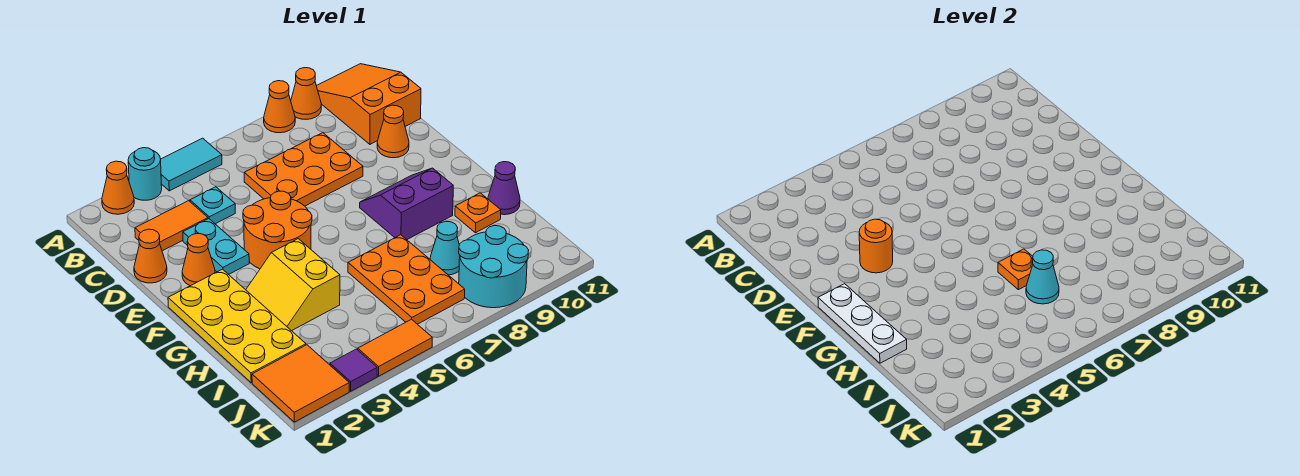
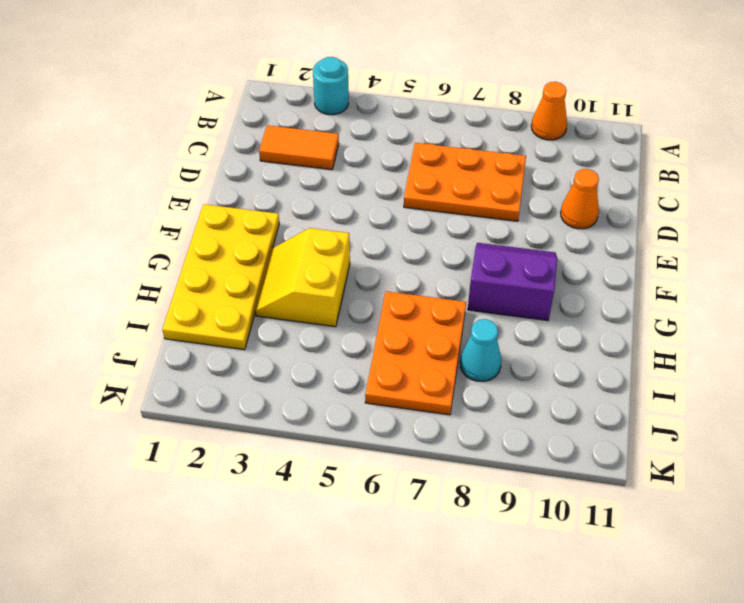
none -> orange cone A2 level 1
none -> cyan tile A4:A5 level 1
none -> orange cone A8 level 1

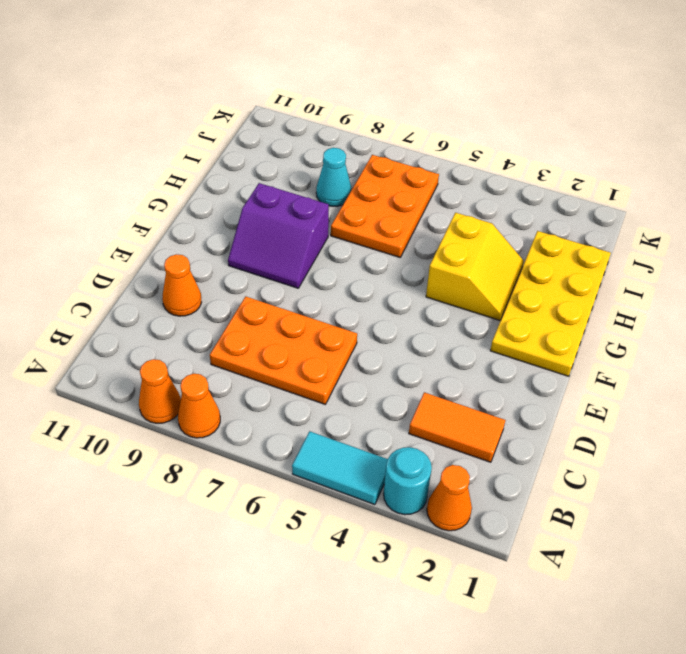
none -> orange slope A10:C11 level 1 top C
none -> cyan plate C4 level 1
none -> orange cone D1 level 1

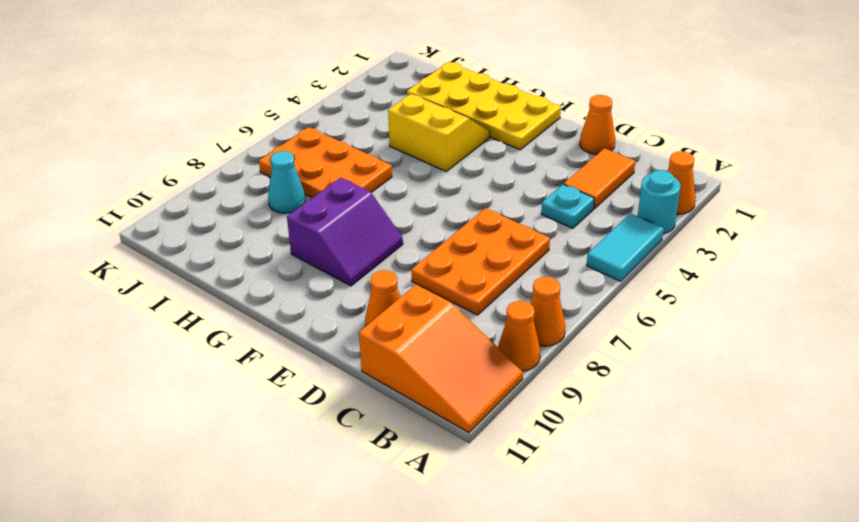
none -> cyan plate D3:E3 level 1
none -> orange cone E2 level 1
none -> orange round brick E4:F5 level 1

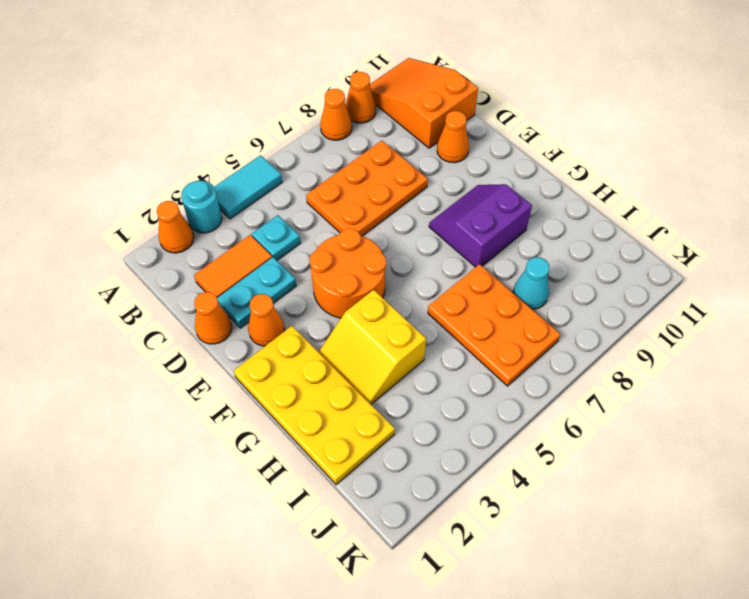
cyan plate D2:D3 level 1 -> cyan plate D3:E3 level 1
none -> orange plate H10 level 1
none -> purple cone H11 level 1
none -> orange tile J1:K2 level 1

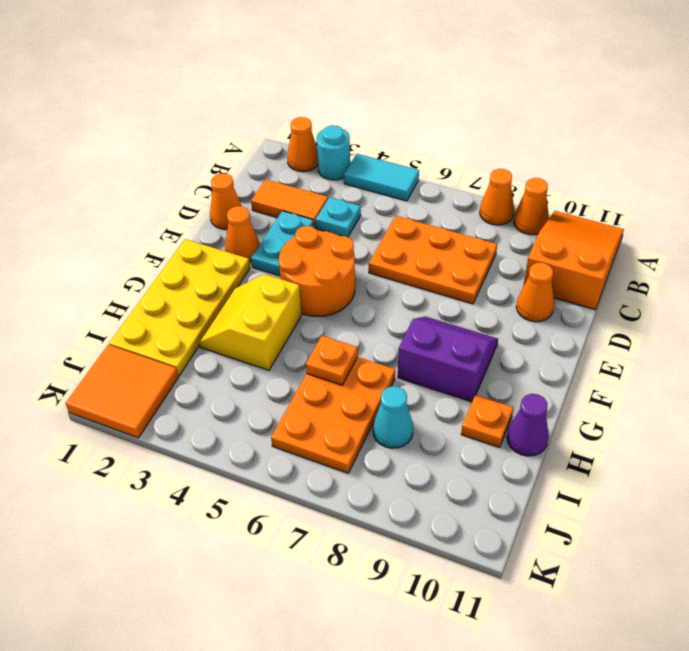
none -> cyan round brick J8:K9 level 1
none -> purple tile K3 level 1
none -> orange tile K4:K5 level 1

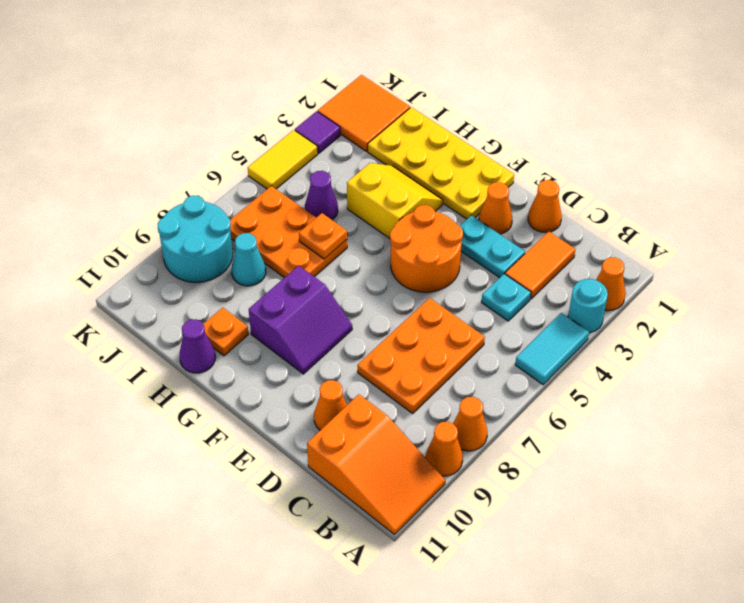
purple cone I5 level 1 -> none
yellow tile K4:K5 level 1 -> orange tile K4:K5 level 1
none -> orange round brick E3 level 2
none -> white plate F1:H1 level 2
none -> cyan cone I6 level 2

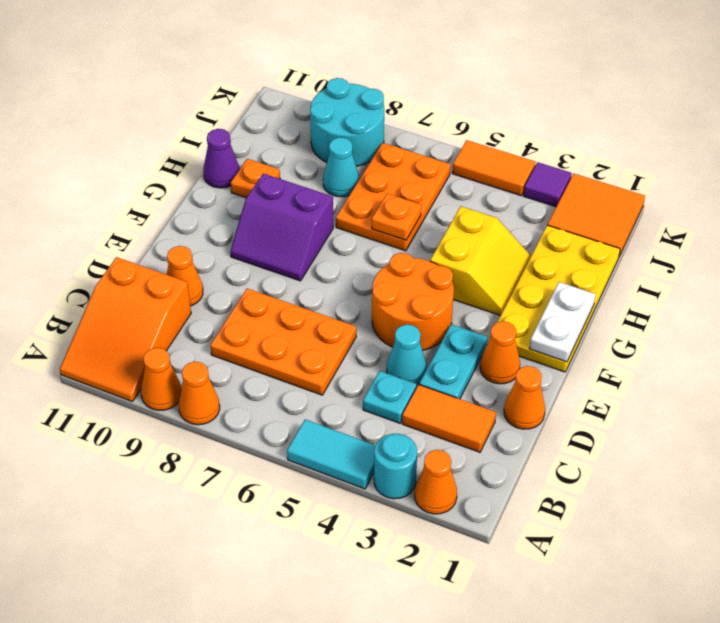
cyan cone D4 level 1 -> cyan cone I6 level 2
white plate F1:G1 level 2 -> white plate F1:H1 level 2
none -> orange round brick E3 level 2

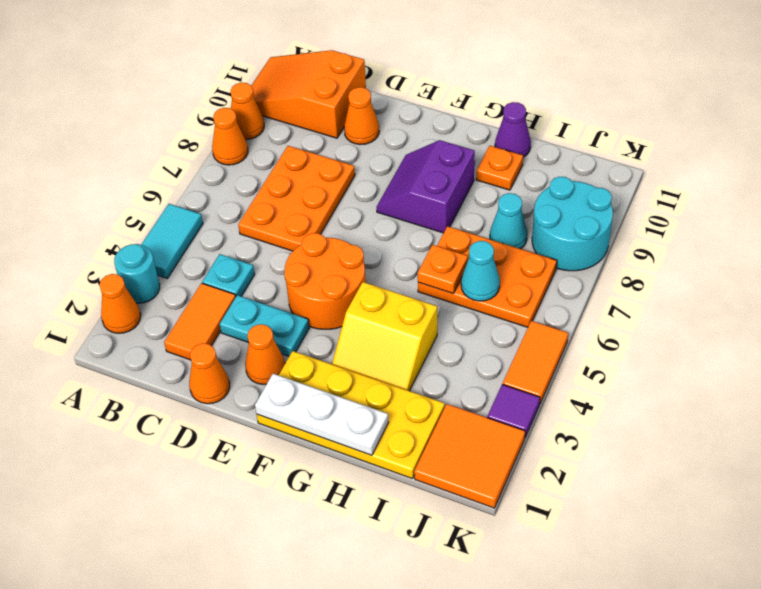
none -> orange round brick E3 level 2

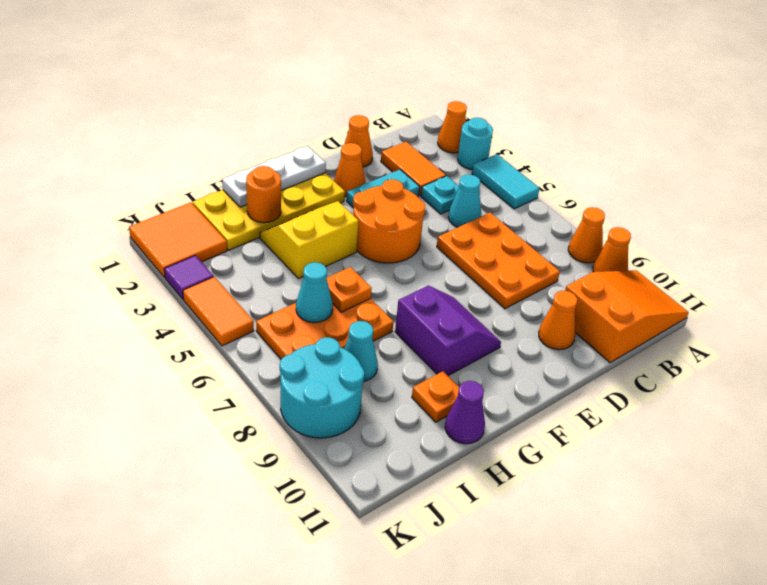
cyan cone C5 level 1 -> none
orange round brick H2 level 2 -> orange round brick E3 level 2

